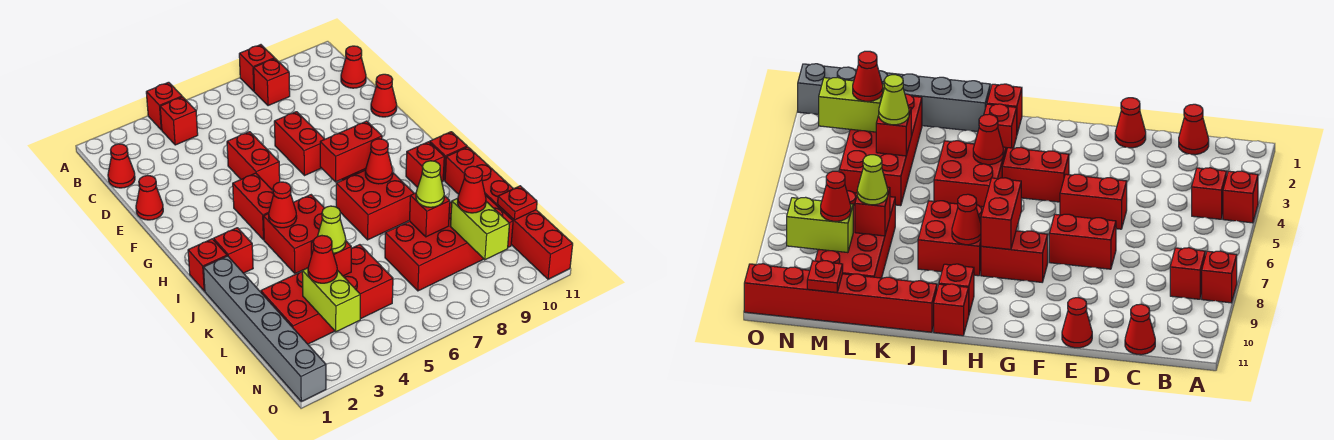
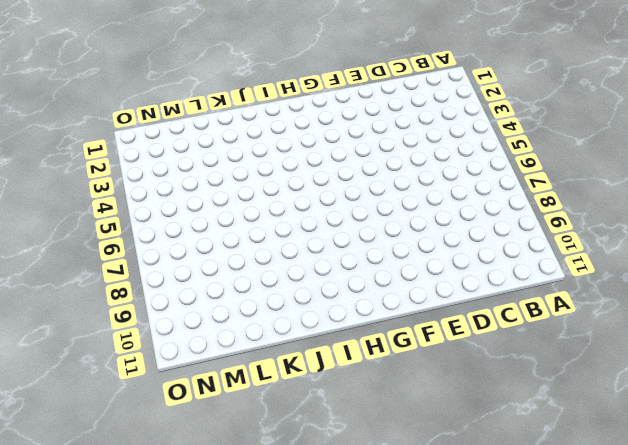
none -> red brick A4 level 1
none -> red brick A8 level 1
none -> red brick B4 level 1
none -> red brick B8 level 1

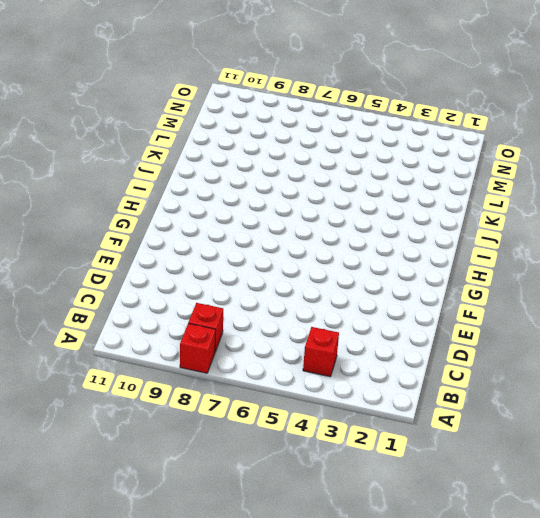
none -> red brick A4 level 1
none -> red cone C1 level 1
none -> red cone C11 level 1
none -> red cone E1 level 1

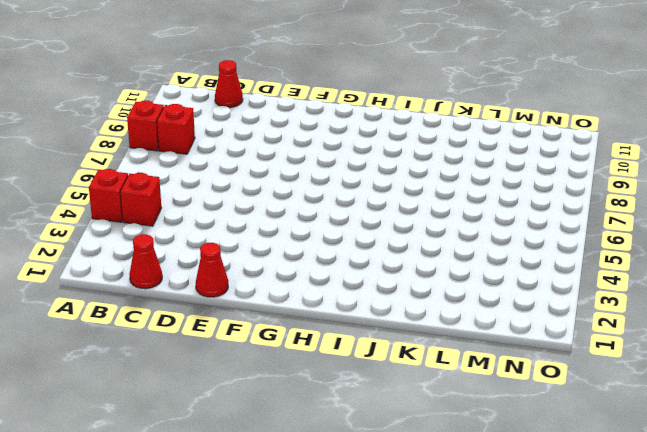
none -> red brick E5:F5 level 1
none -> red brick E7:F7 level 1
none -> red cone E11 level 1
none -> red brick G4:H4 level 1

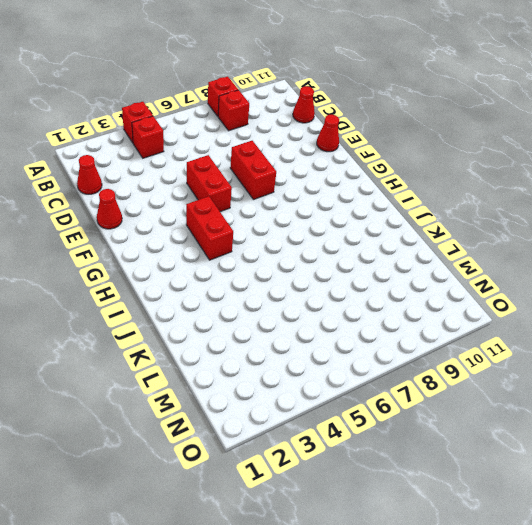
none -> red brick G8:H8 level 1
none -> red brick I1 level 1
none -> red brick I2 level 1
none -> red brick I4:J5 level 1

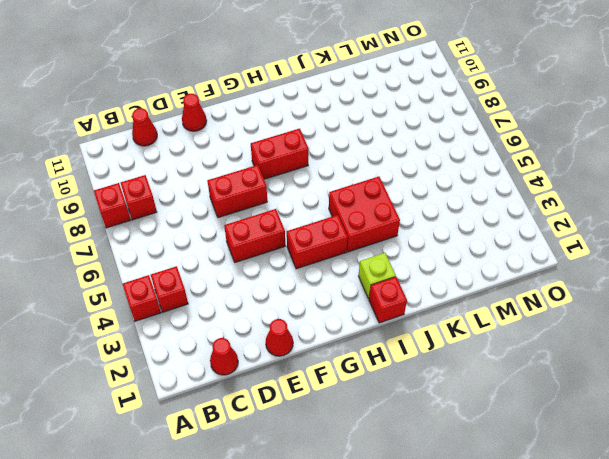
lime brick I2 level 1 -> red brick I2 level 1
none -> red brick I7:J8 level 1
none -> red brick I10 level 1
none -> red brick I11 level 1
none -> grey brick J1:O1 level 1

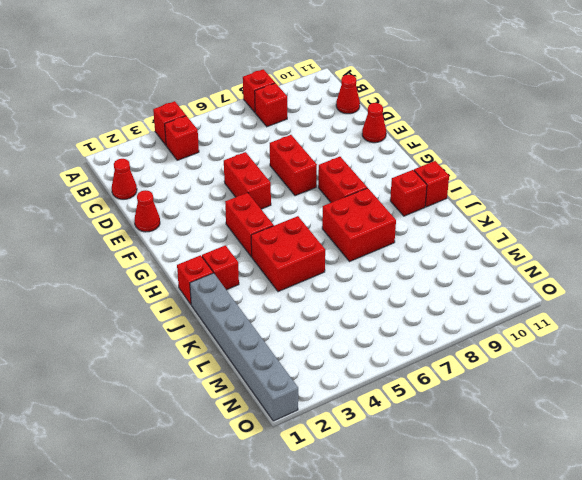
none -> red brick J11:O11 level 1
none -> red brick L2:M5 level 1
none -> red brick L7:M10 level 1
none -> red brick H7:H8 level 2

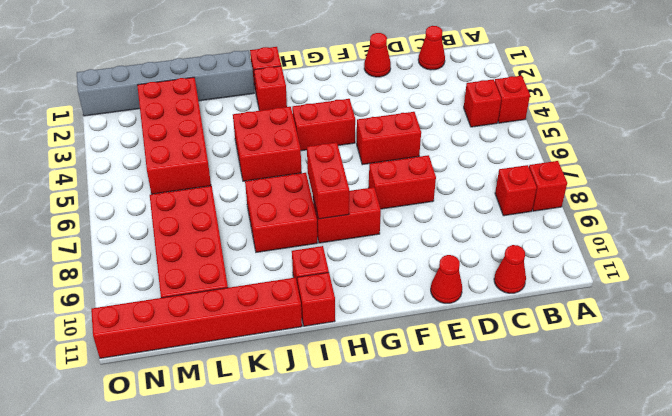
none -> red cone I4 level 2
none -> red cone I8 level 2
none -> red brick L4 level 2
none -> red brick L8 level 2

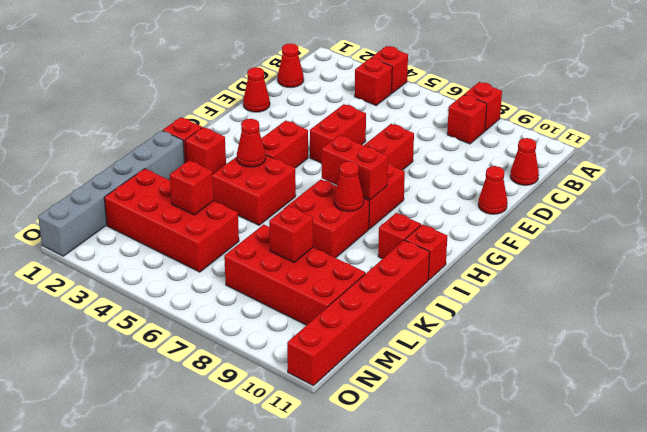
none -> lime brick M3:N3 level 2
none -> lime brick M9:N9 level 2
none -> red plate M11 level 2
none -> lime cone L4 level 3

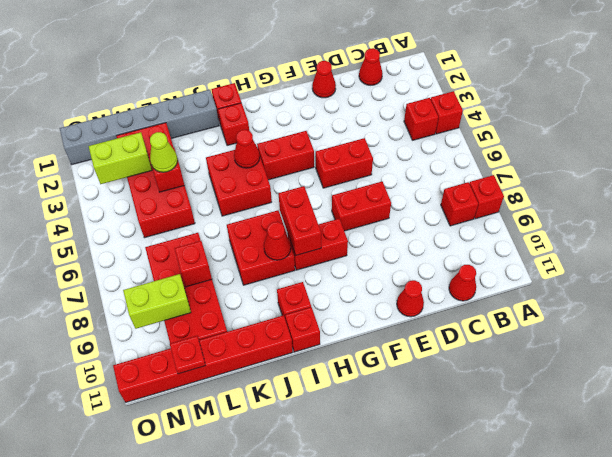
none -> lime cone L8 level 3
none -> red cone M3 level 3
none -> red cone M9 level 3

